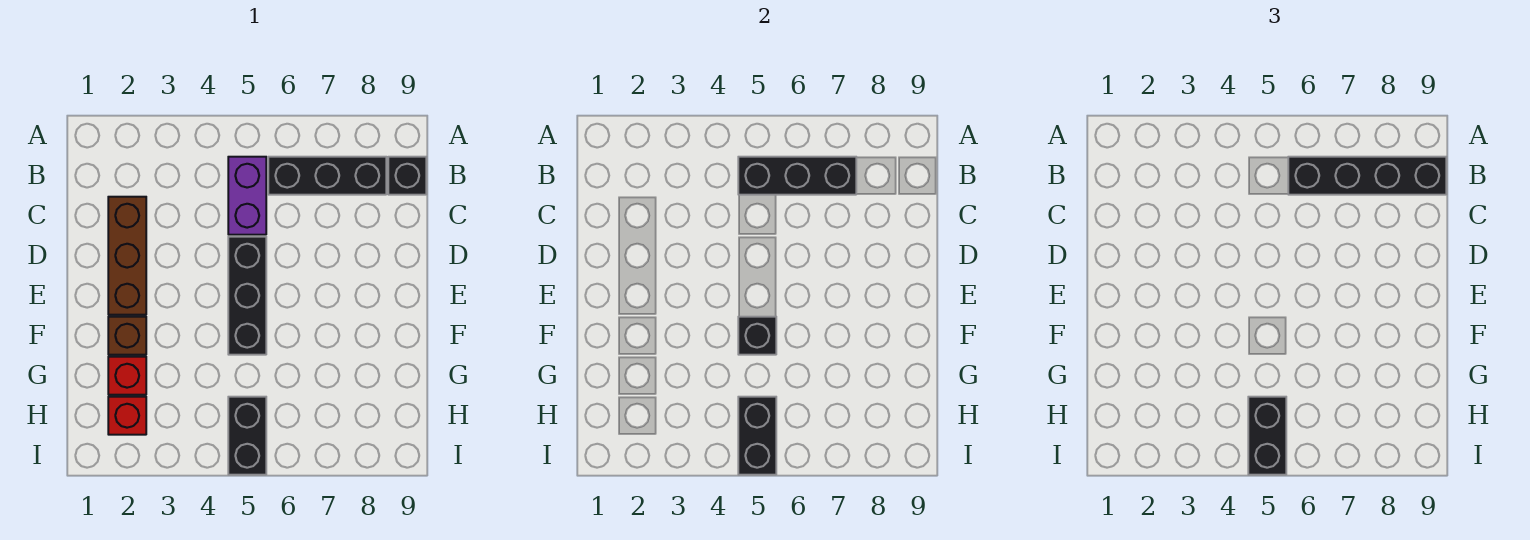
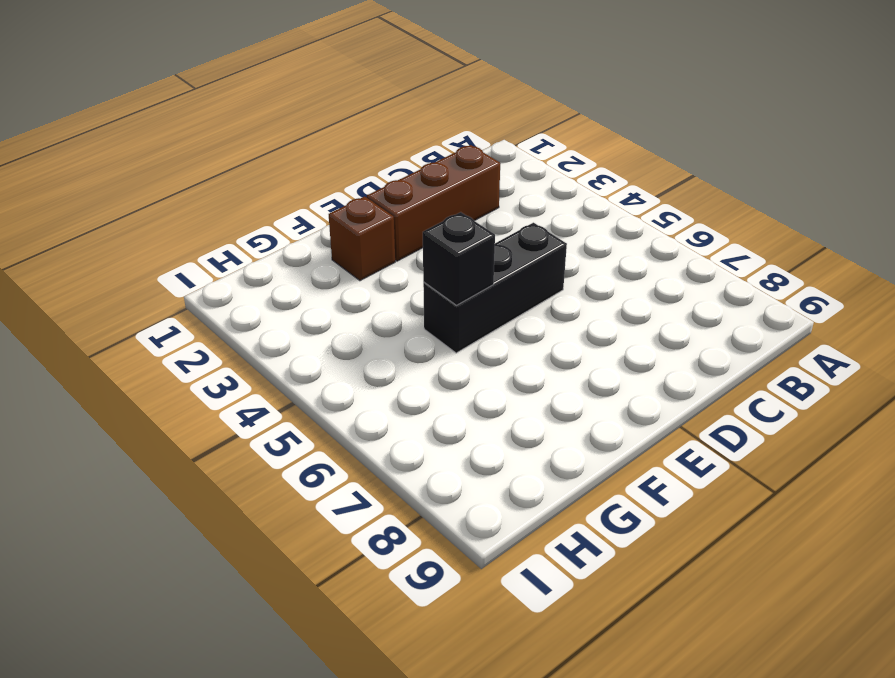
none -> purple brick B5:C5 level 1
none -> black brick B6:B8 level 1
none -> black brick B9 level 1

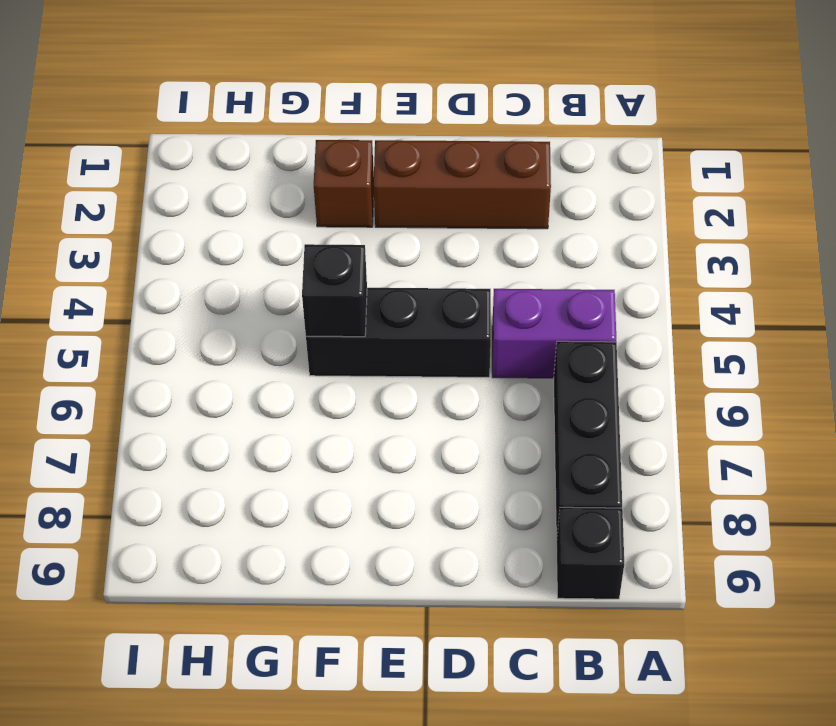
none -> red brick G2 level 1
none -> red brick H2 level 1
none -> black brick H5:I5 level 1

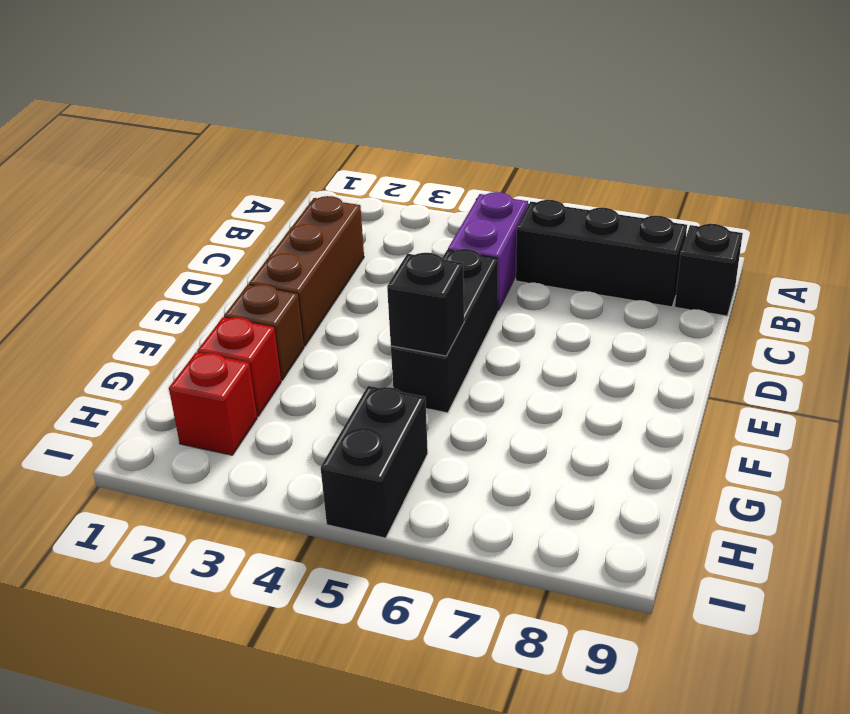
none -> black brick B5:B7 level 2
none -> black brick H5:I5 level 2
none -> black brick B6:B9 level 3

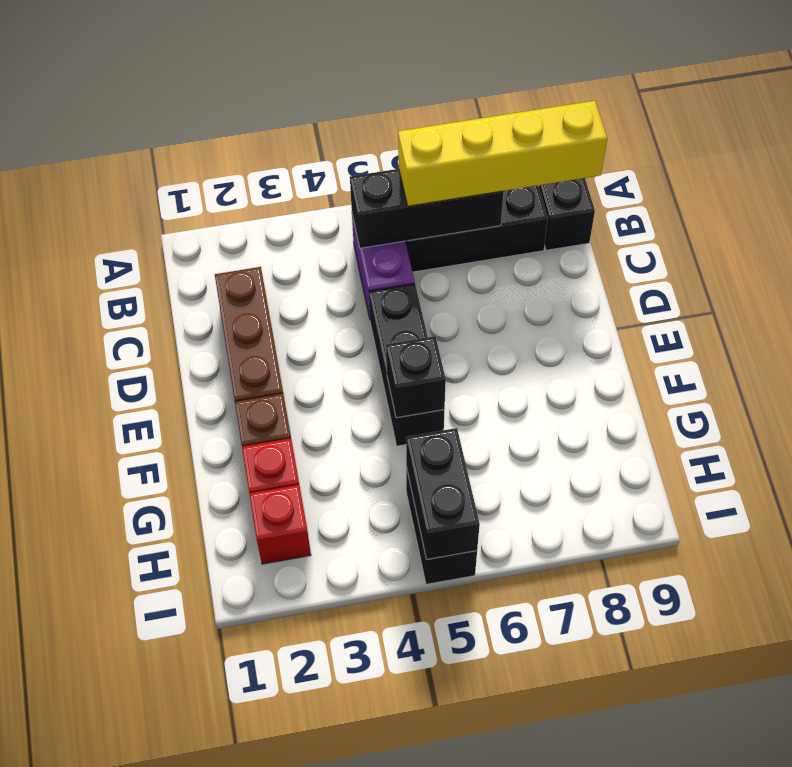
yellow brick B6:B9 level 3 -> black brick B6:B9 level 3
none -> black brick H5:I5 level 3

